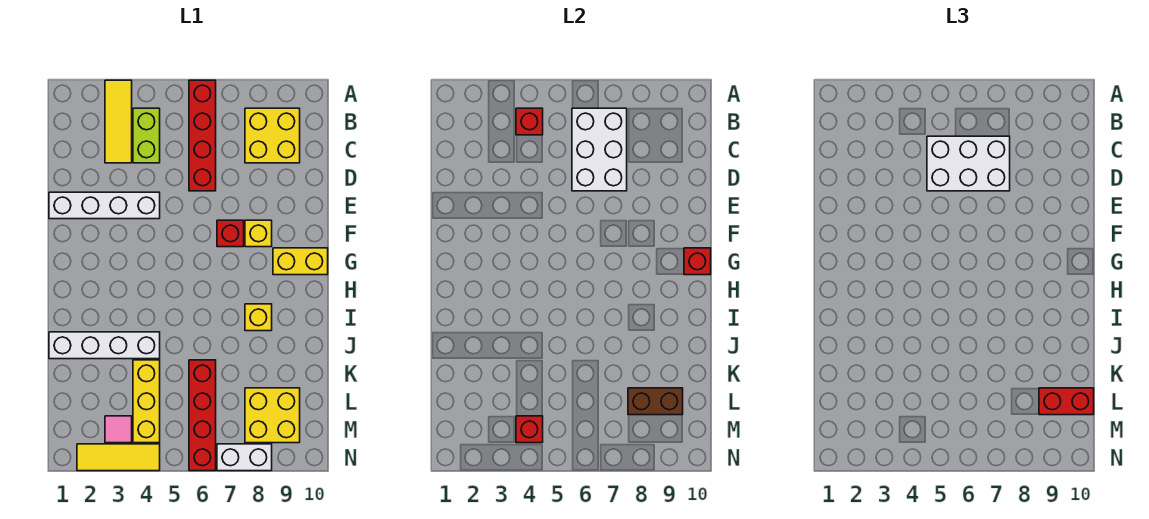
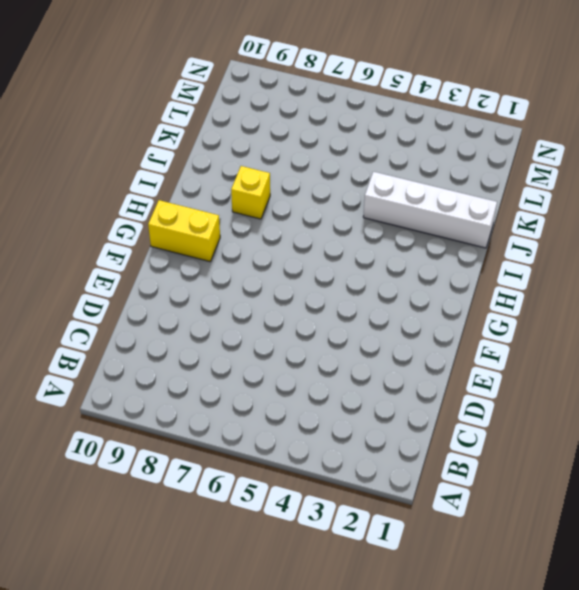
none -> yellow tile A3:C3 level 1
none -> red brick A6:D6 level 1
none -> lime brick B4:C4 level 1

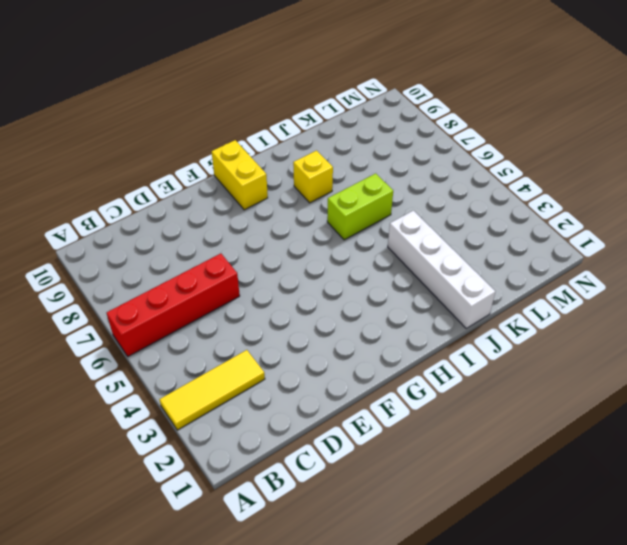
lime brick I6:J6 level 1 -> lime brick B4:C4 level 1
none -> yellow brick B8:C9 level 1
none -> white brick E1:E4 level 1
none -> red brick F7 level 1

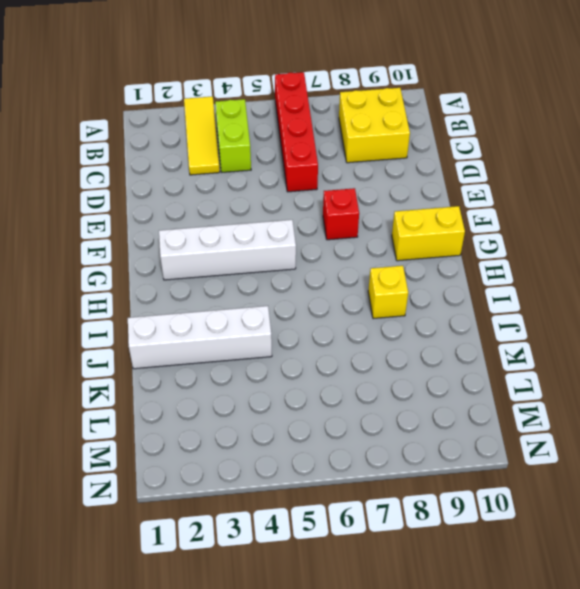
white brick G2:G5 level 1 -> white brick E1:E4 level 1
none -> yellow brick F8 level 1
none -> yellow brick K4:M4 level 1
none -> red brick K6:N6 level 1

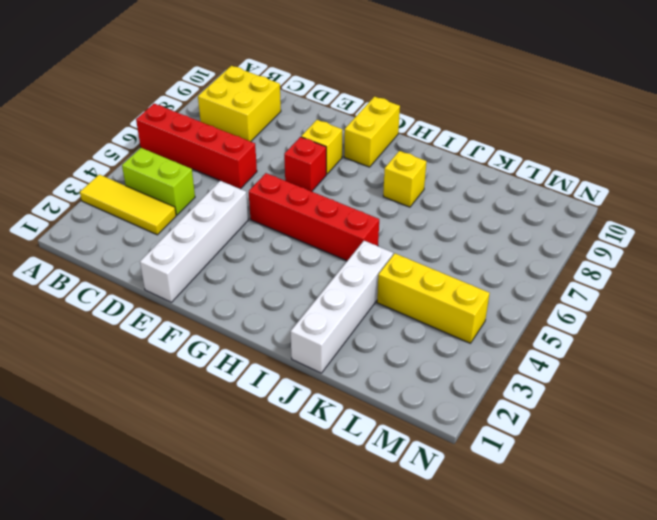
red brick F5:I5 level 1 -> red brick K6:N6 level 1
none -> yellow brick L8:M9 level 1
none -> pink tile M3 level 1
none -> yellow tile N2:N4 level 1

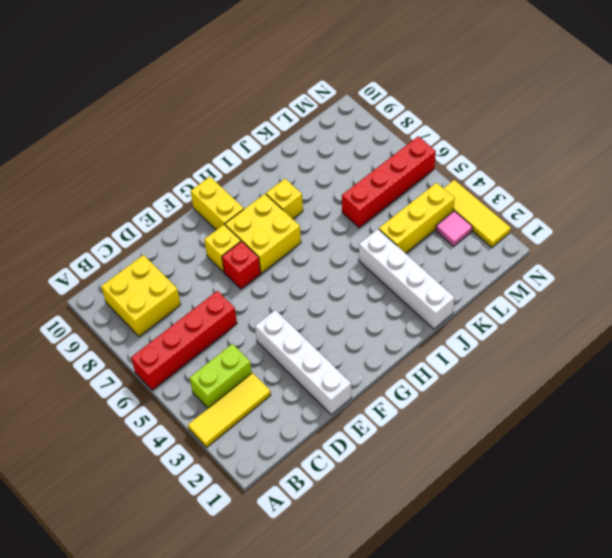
yellow brick G7:H8 level 1 -> yellow brick L8:M9 level 1
none -> white brick N7:N8 level 1
none -> red brick B4 level 2
none -> white brick B6:D7 level 2

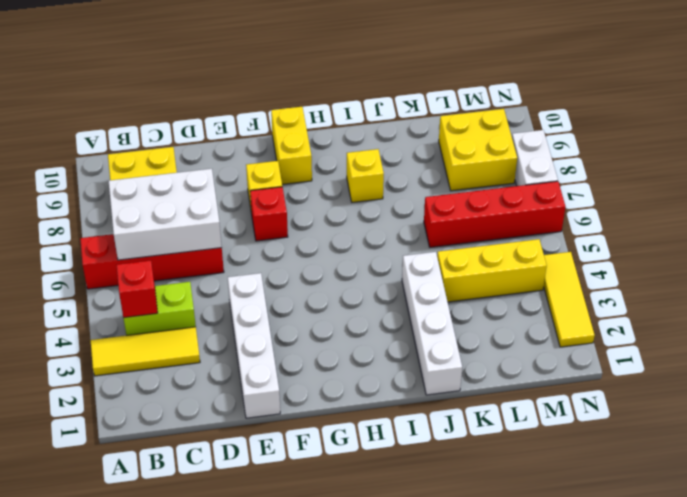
none -> pink tile M3 level 1
none -> red brick G10 level 2
none -> brown brick L8:L9 level 2

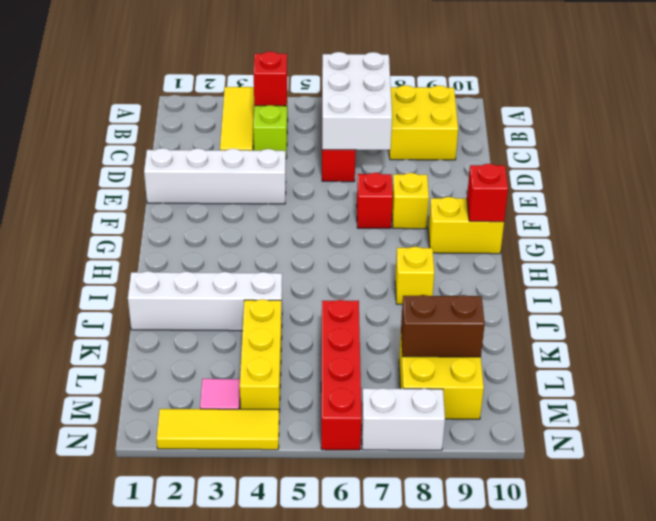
none -> red brick M4 level 2
none -> white brick C5:D7 level 3
none -> red brick L9:L10 level 3

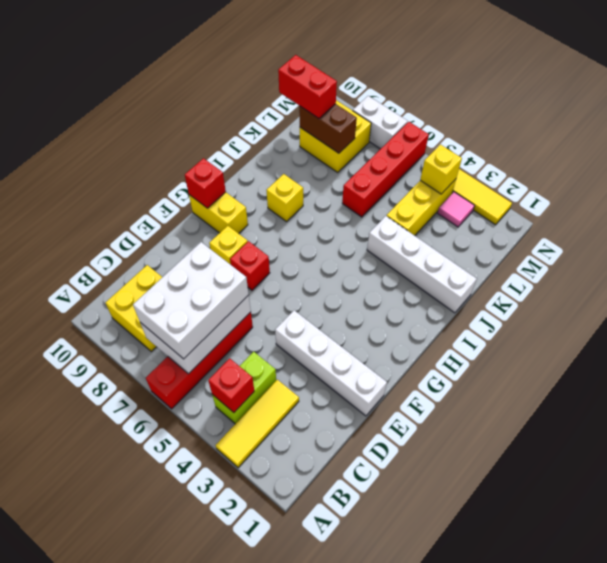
white brick B6:D7 level 3 -> white brick C5:D7 level 3
yellow brick M4 level 2 -> red brick M4 level 2

